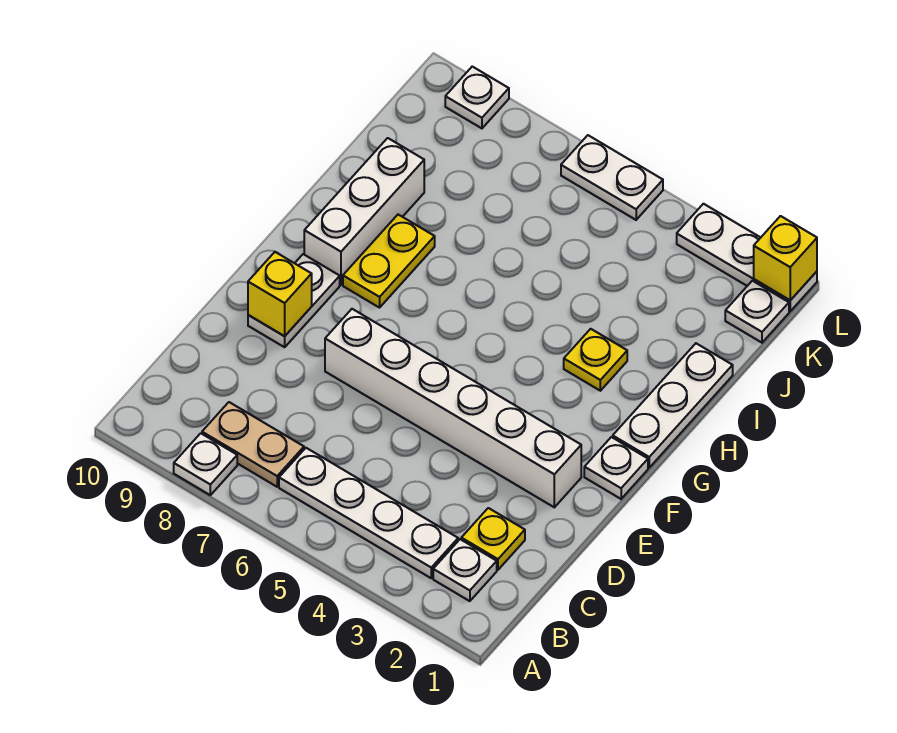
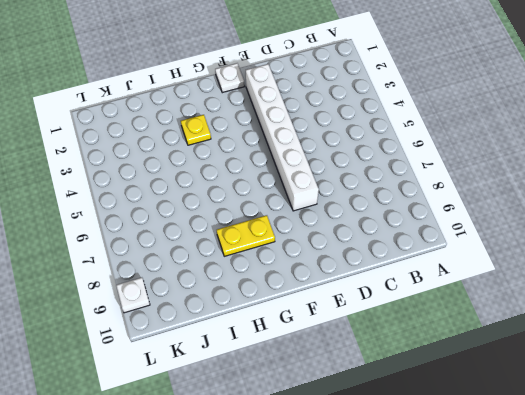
none -> white plate A8 level 1
none -> white plate B2 level 1
none -> white plate B3:B6 level 1

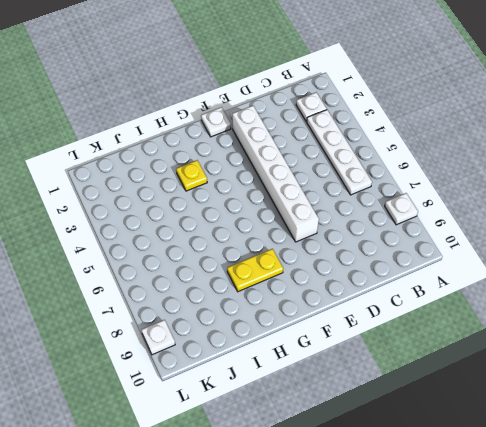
none -> tan plate B7:B8 level 1
none -> yellow plate C2 level 1
none -> white plate E9:F9 level 1

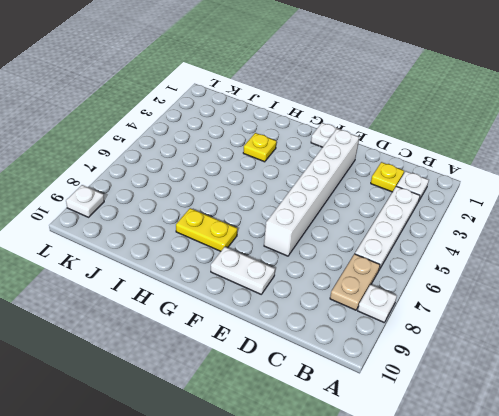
none -> white plate G1:I1 level 1
none -> white brick G9:I9 level 1
none -> white plate K1 level 1

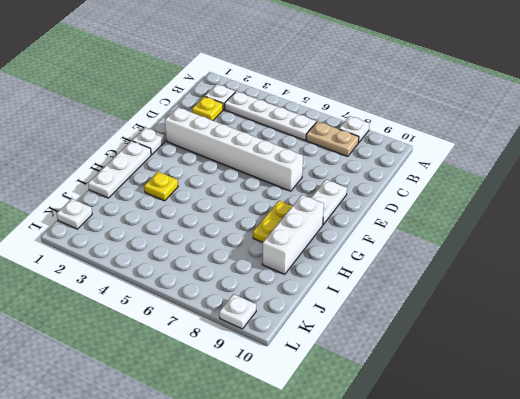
none -> white plate L1:L3 level 1
none -> white plate L5:L6 level 1
none -> yellow brick E9 level 2

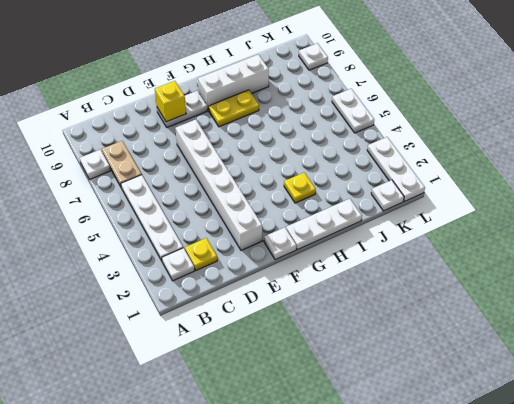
none -> yellow brick L1 level 2

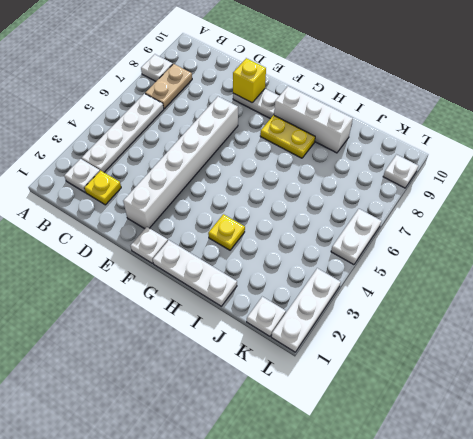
none -> yellow brick L1 level 2

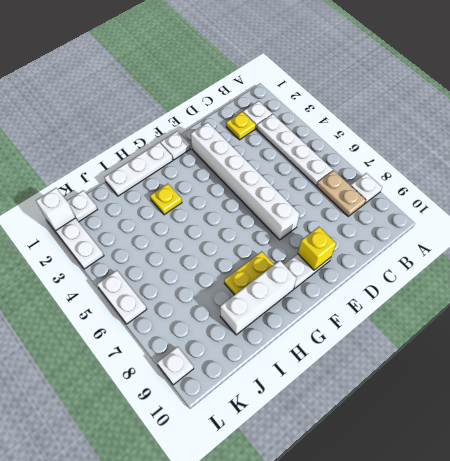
white brick L1 level 2 -> yellow brick L1 level 2

